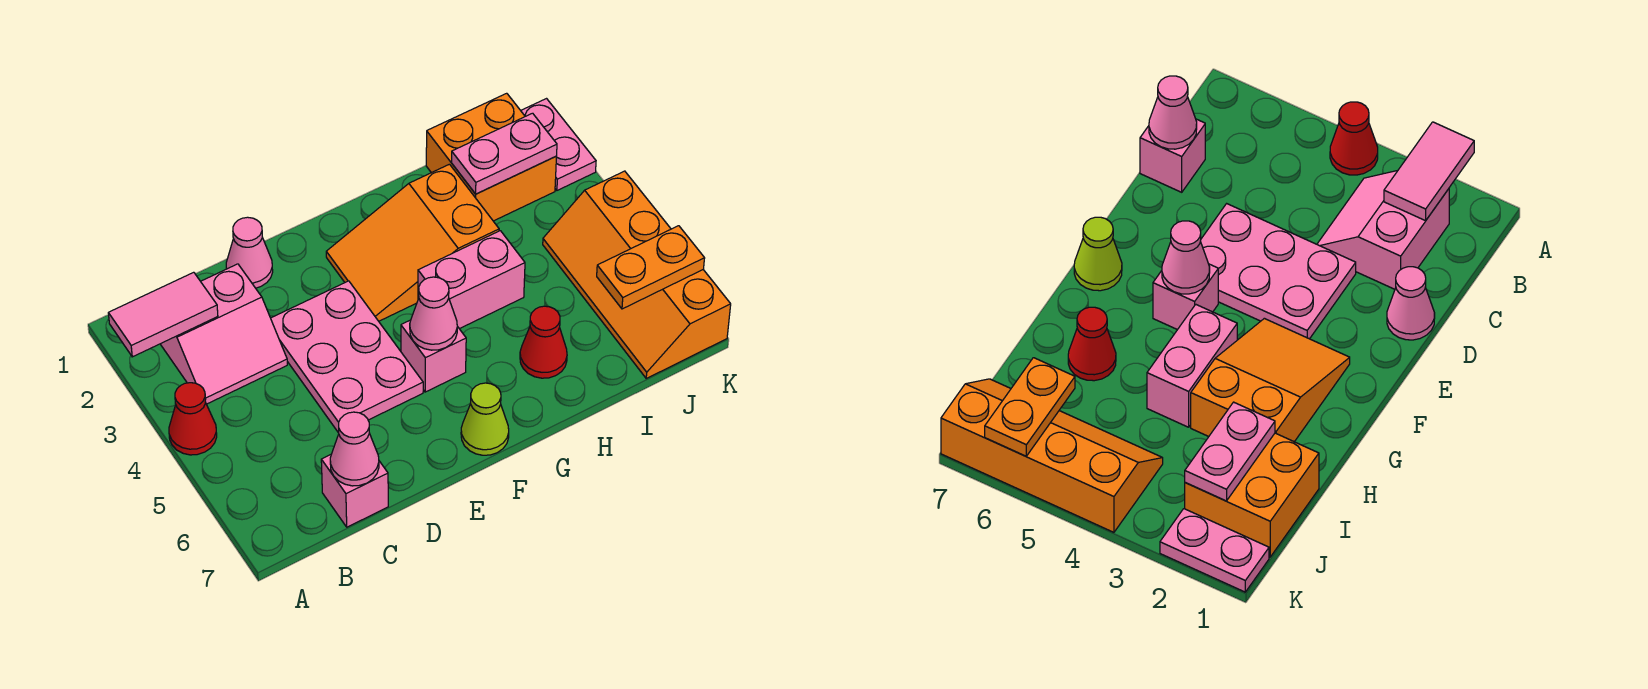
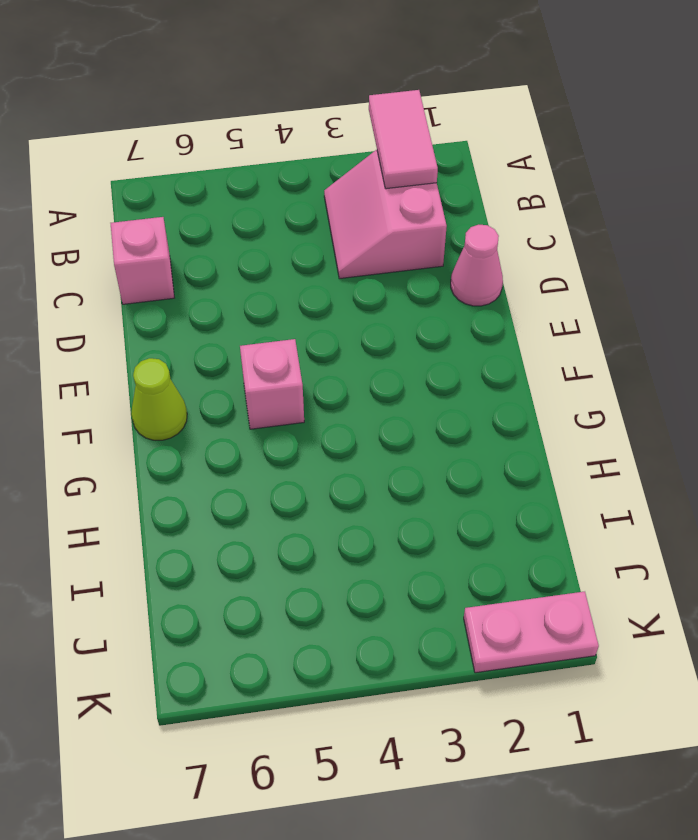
none -> red cone A4 level 1
none -> pink plate D3:E5 level 1
none -> orange slope F2:H3 level 1 top H

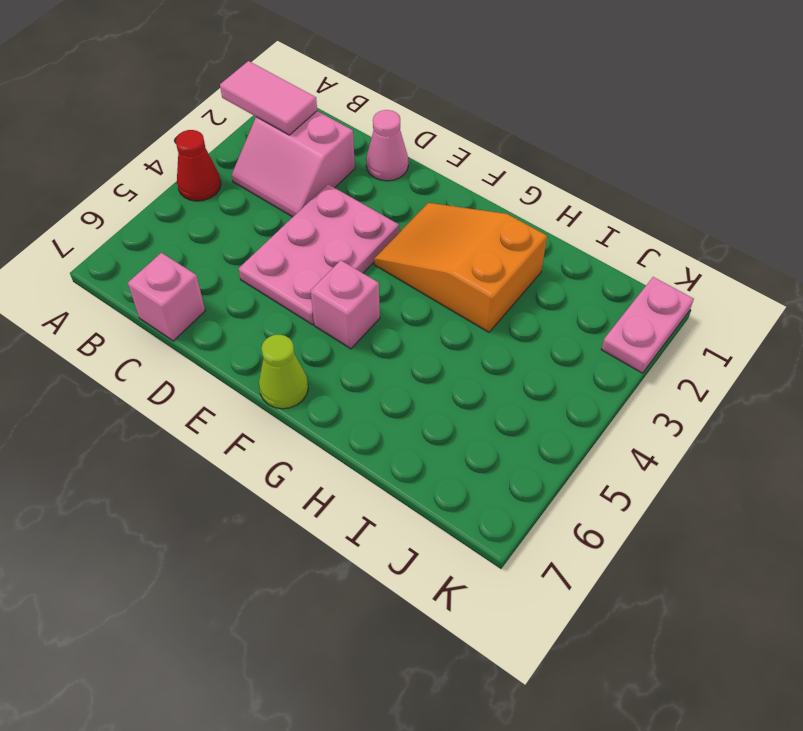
none -> pink brick G4:H4 level 1
none -> red cone H6 level 1
none -> orange brick I1:J2 level 1

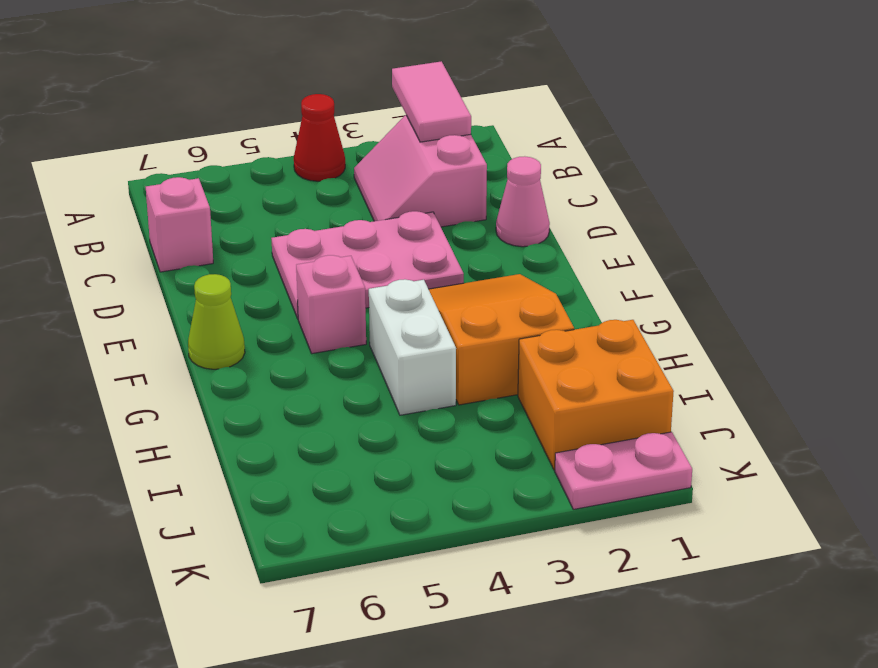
white brick G4:H4 level 1 -> pink brick G4:H4 level 1
none -> red cone H6 level 1
none -> orange slope J4:K7 level 1 top K
none -> pink cone C7 level 2

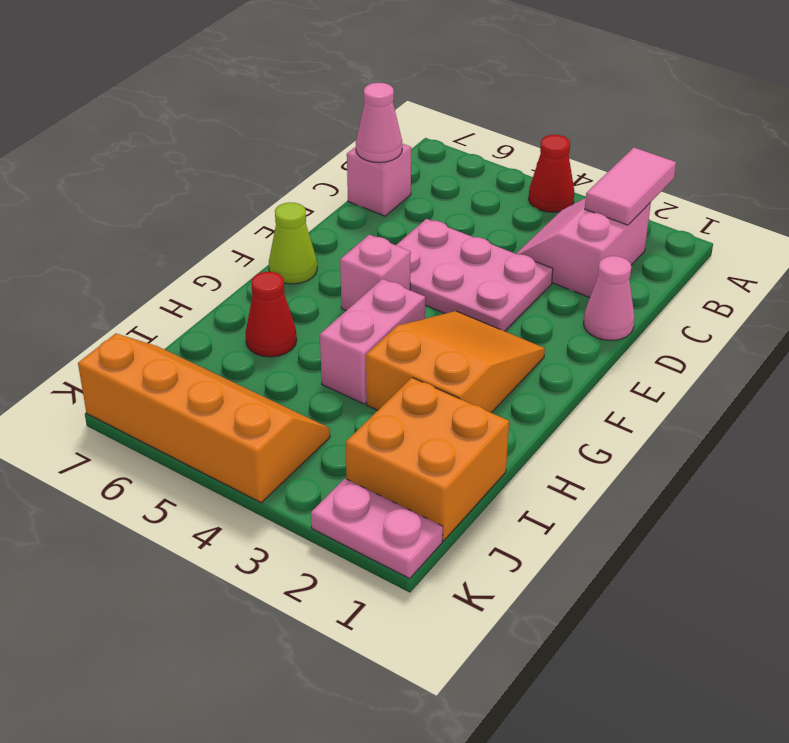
none -> pink cone F5 level 2
none -> pink plate I2:J2 level 2
none -> orange plate J6:K6 level 2

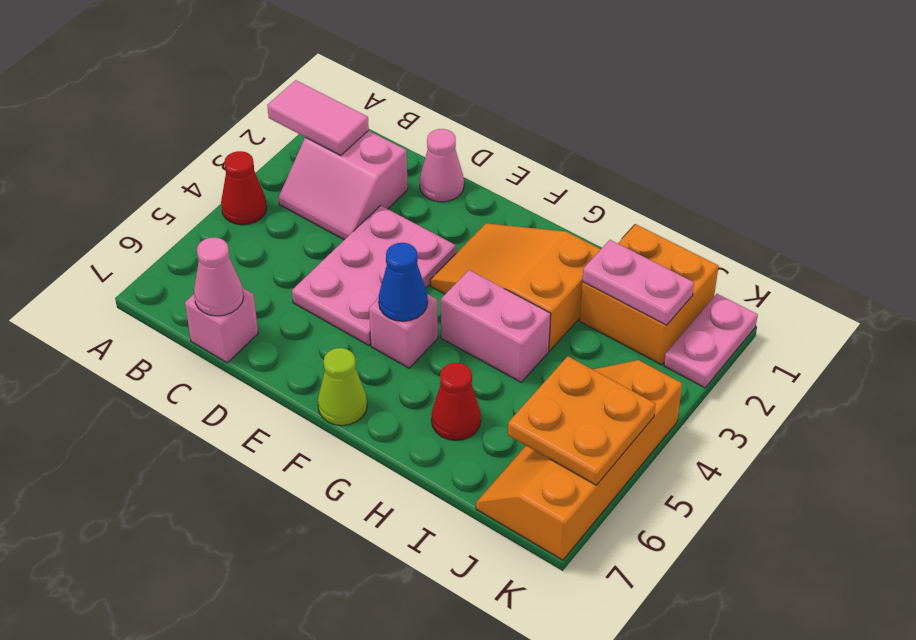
blue cone F5 level 2 -> pink cone F5 level 2
orange plate J5:K6 level 2 -> orange plate J6:K6 level 2

